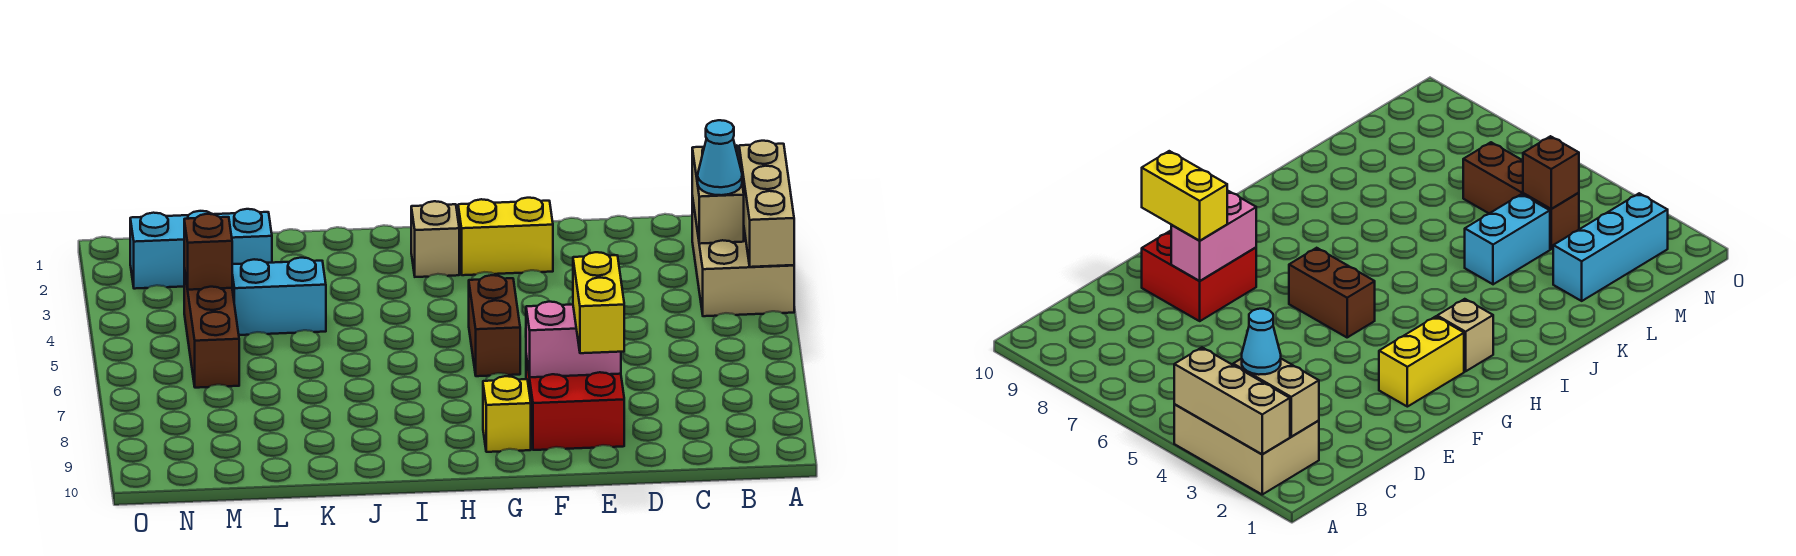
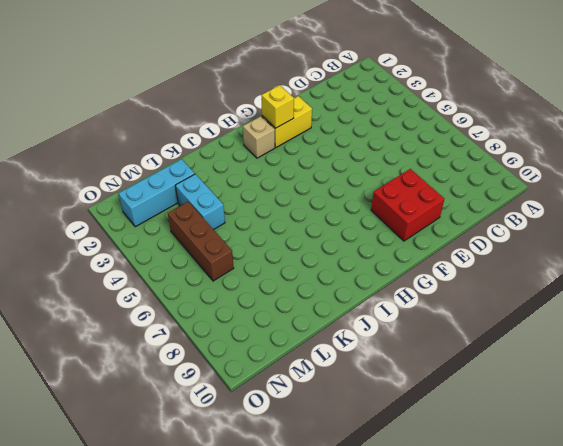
yellow brick G2 level 2 -> yellow brick G9 level 1
cyan brick L3:L4 level 1 -> cyan brick K4:L4 level 1
none -> tan brick A2:B4 level 1
none -> brown brick G5:G6 level 1
none -> tan brick A2:A4 level 2

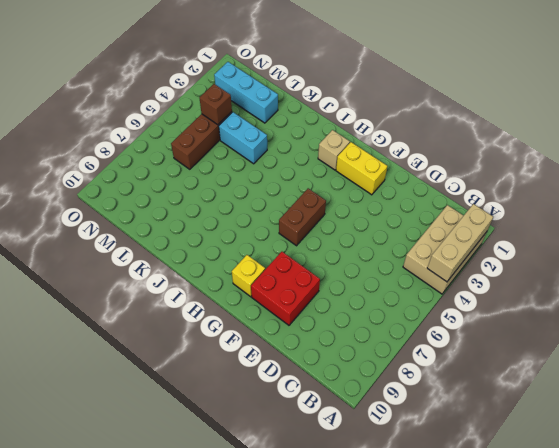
none -> tan brick B2:B3 level 2
none -> pink brick E8:F8 level 2
none -> cyan cone B3 level 3

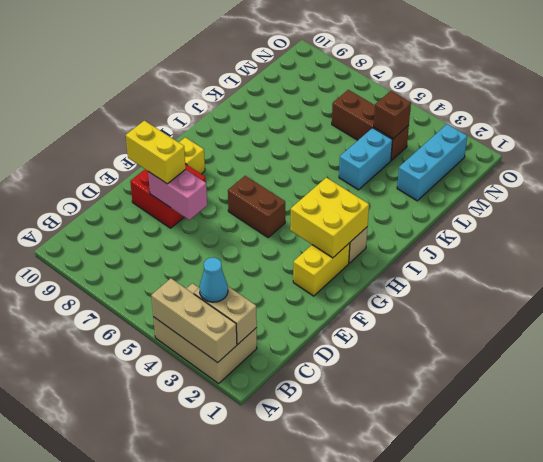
pink brick E7:E8 level 2 -> pink brick E8:F8 level 2
yellow brick G2:H3 level 2 -> none

